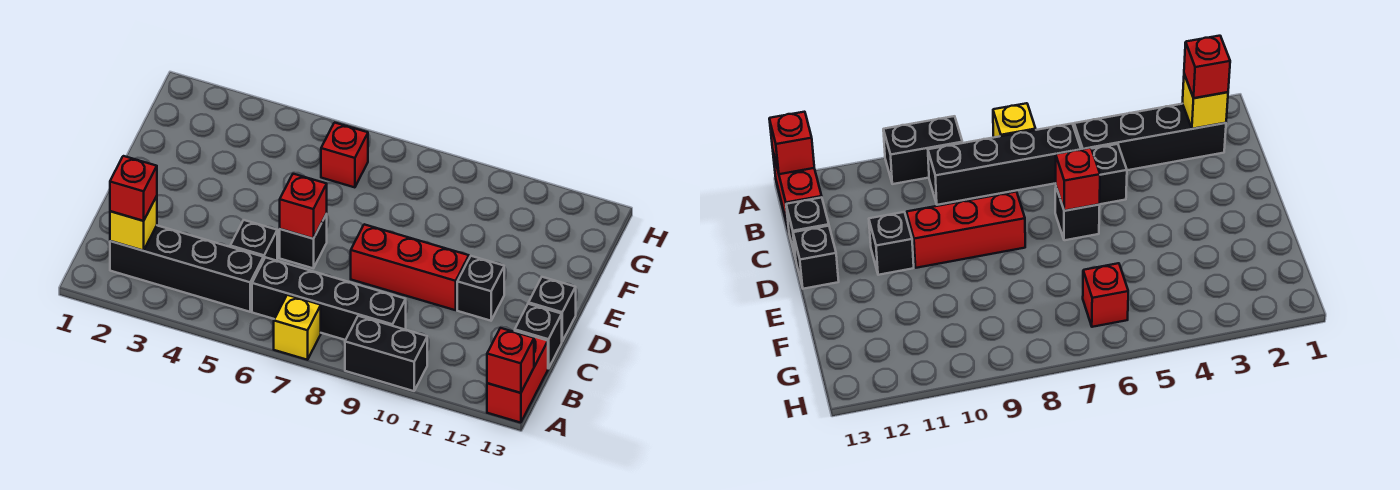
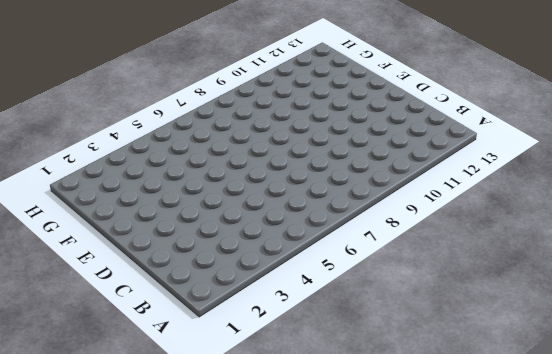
none -> yellow brick A7 level 1
none -> black brick A9:A10 level 1
none -> red brick A13:B13 level 1

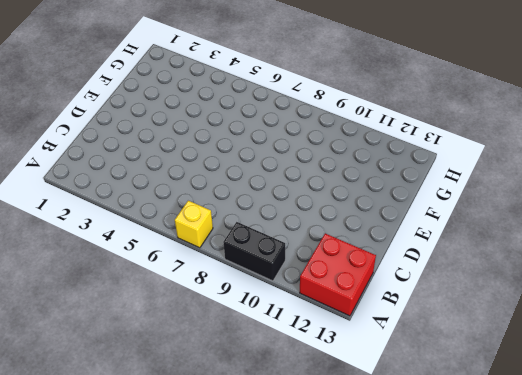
red brick A12:B13 level 1 -> red brick A13:B13 level 1
none -> black brick B2:B5 level 1
none -> black brick B6:B9 level 1
none -> black brick C5 level 1

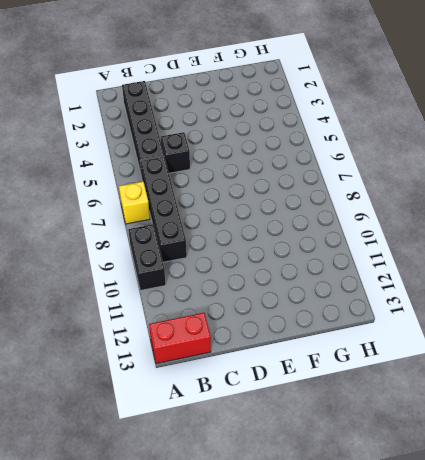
none -> black brick C13 level 1
none -> black brick D6 level 1
none -> red brick D8:D10 level 1

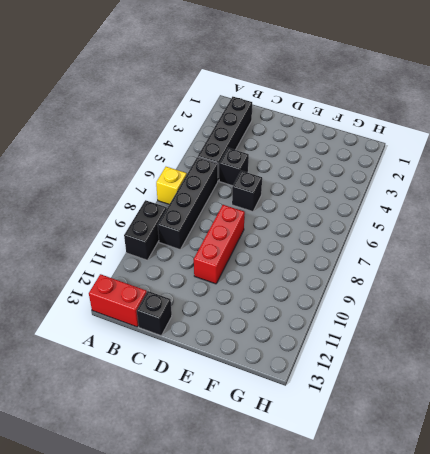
none -> black brick D11 level 1
none -> black brick D13 level 1
none -> red brick G6 level 1

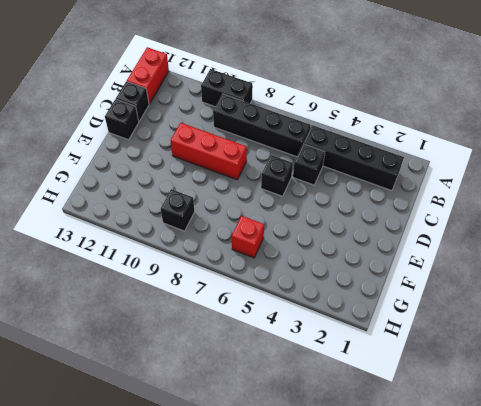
black brick G9 level 1 -> black brick D11 level 1
none -> yellow brick A7 level 1
none -> red brick A13 level 2
none -> yellow brick B2 level 2

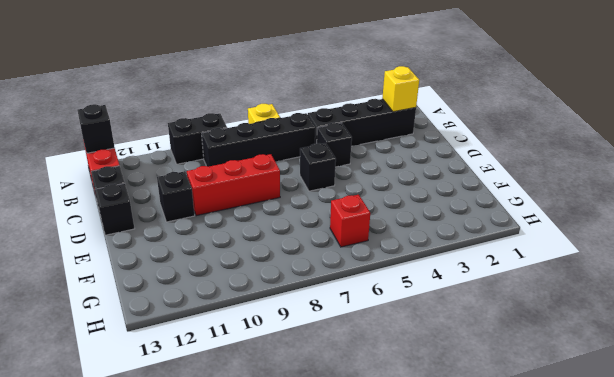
black brick A13 level 2 -> red brick A13 level 2
none -> red brick D6 level 2
none -> red brick B2 level 3

